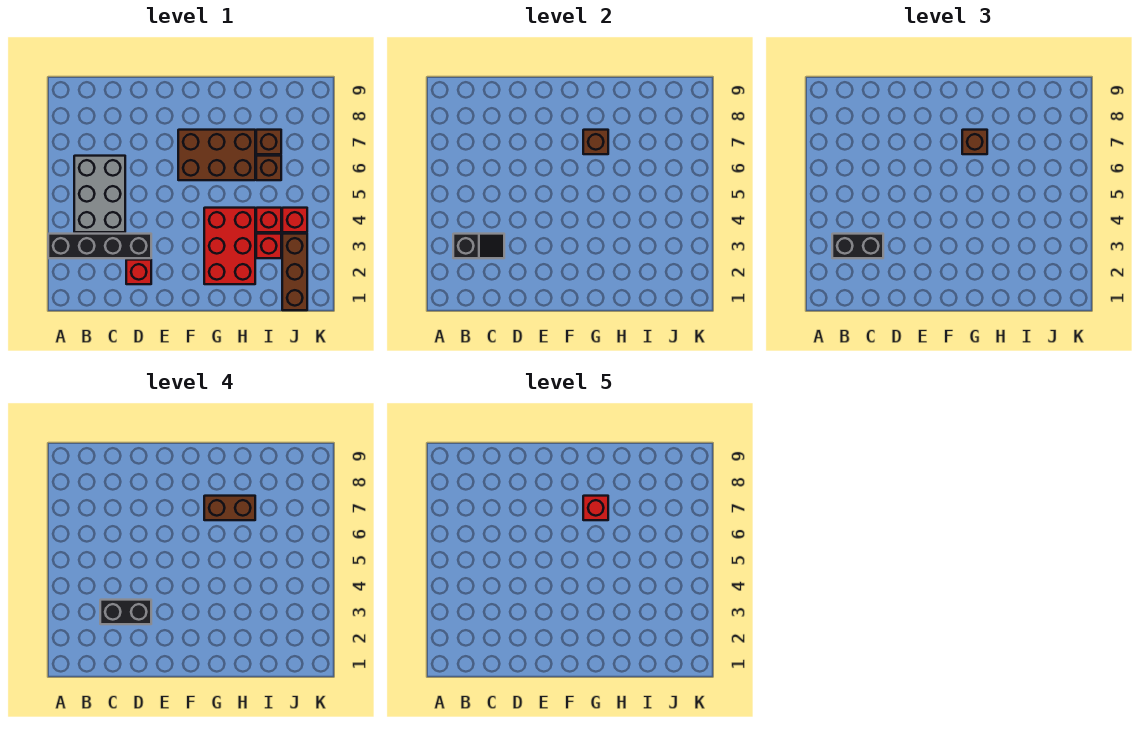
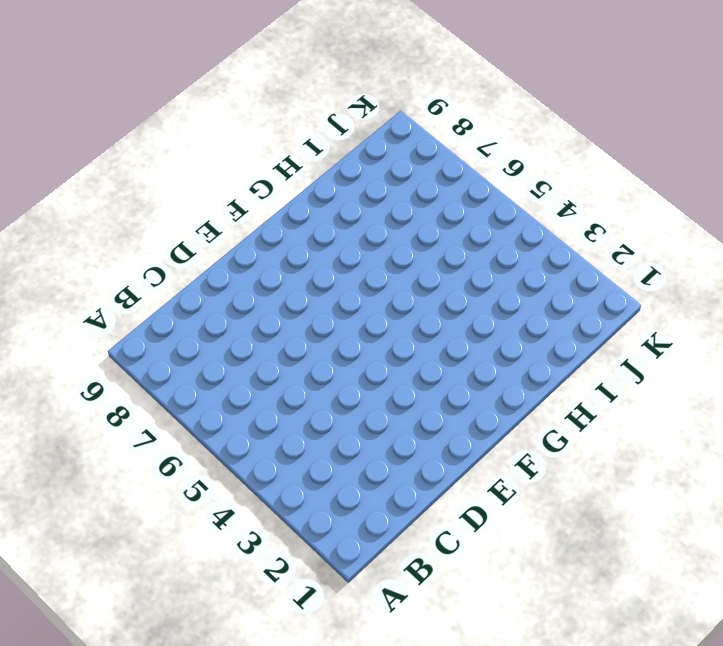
none -> black brick A3:D3 level 1
none -> grey brick B4:C6 level 1
none -> red brick D2 level 1

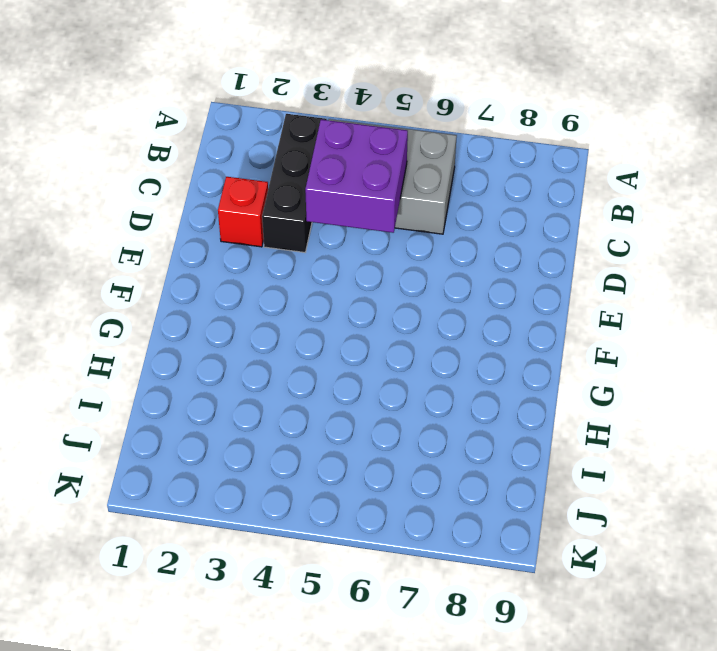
black brick B3:D3 level 1 -> black brick A3:D3 level 1
purple brick C4:D5 level 2 -> none
none -> brown brick F6:H7 level 1
none -> red brick G2:H4 level 1
none -> red brick I3 level 1

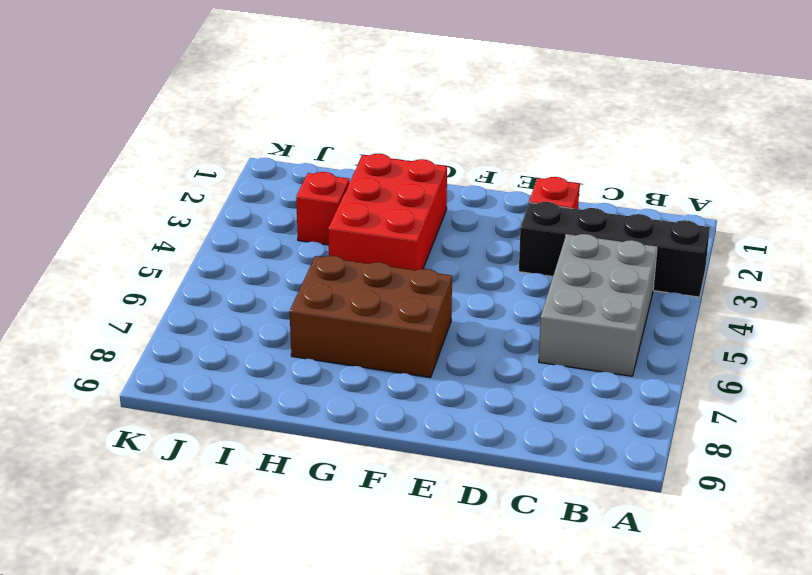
none -> red brick I4 level 1
none -> brown brick I6 level 1
none -> brown brick I7 level 1

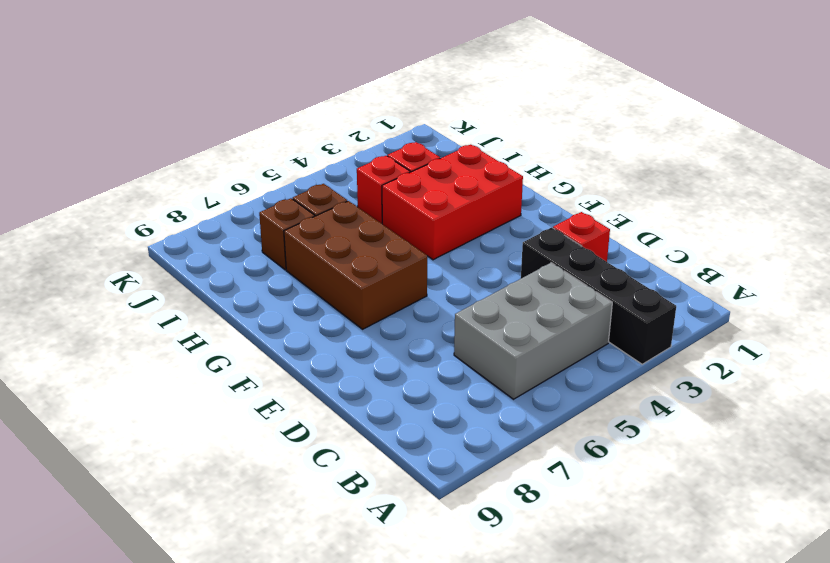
none -> brown brick J1:J3 level 1
none -> red brick J4 level 1
none -> black slope B3:C3 level 2 top B

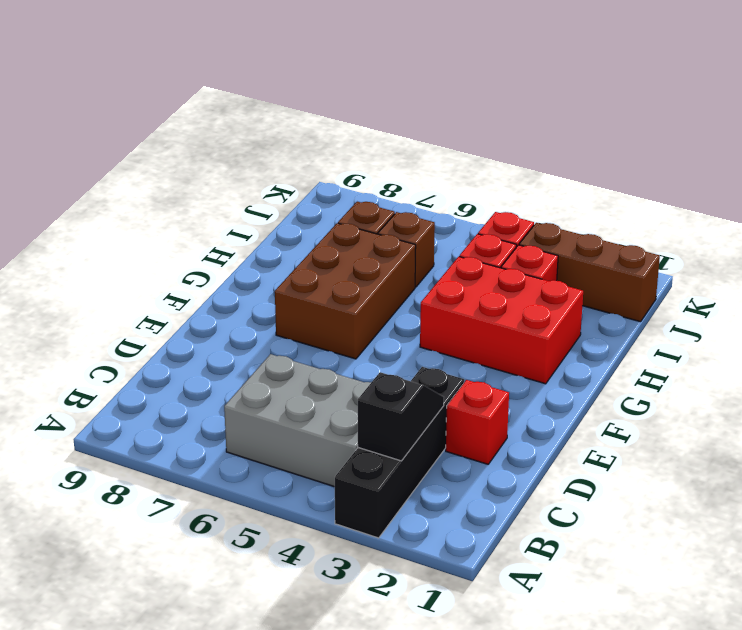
none -> brown brick G7 level 2
none -> black brick B3:C3 level 3
none -> brown brick G7 level 3

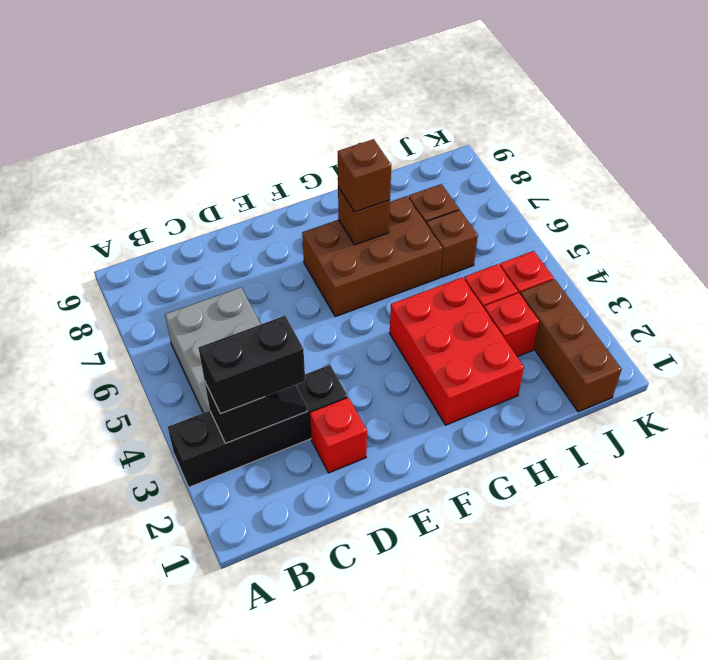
none -> black brick C3:D3 level 4
none -> brown brick G7:H7 level 4
none -> red brick G7 level 5

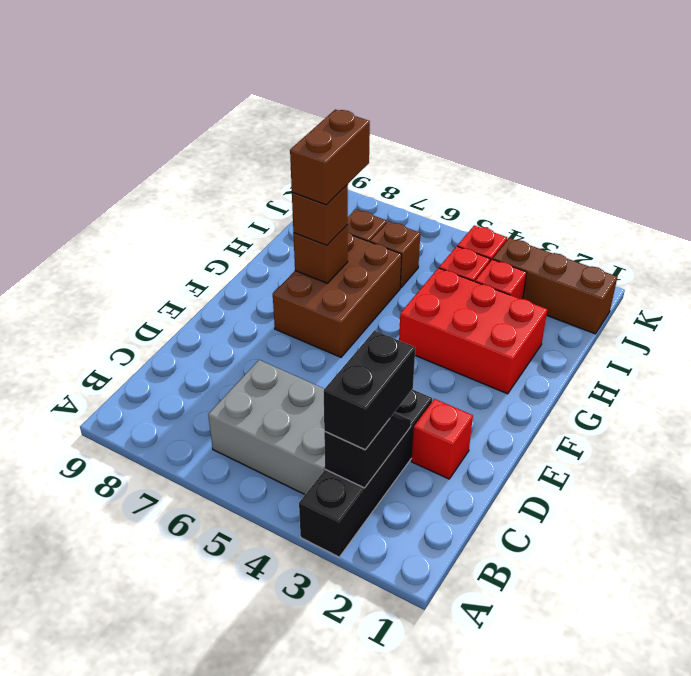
none -> black brick C3:D3 level 4
none -> red brick G7 level 5

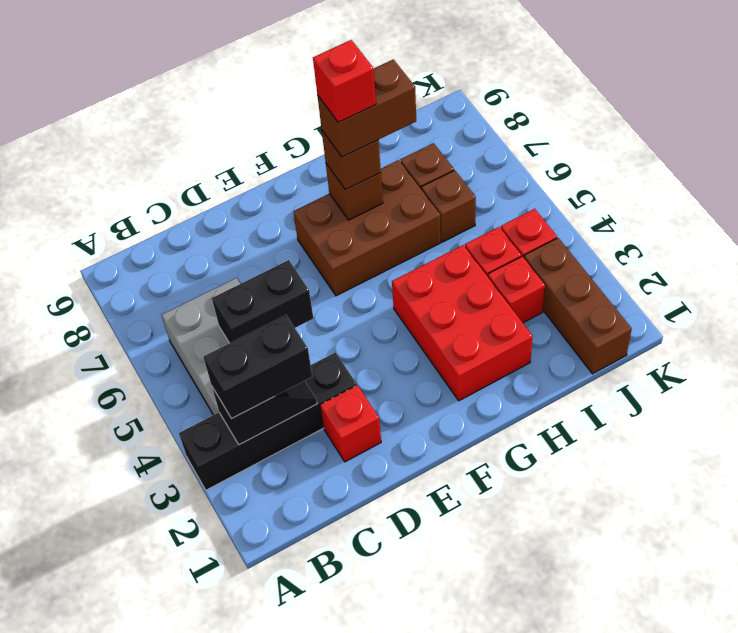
black brick C5:D5 level 2 -> black brick C3:D3 level 4

